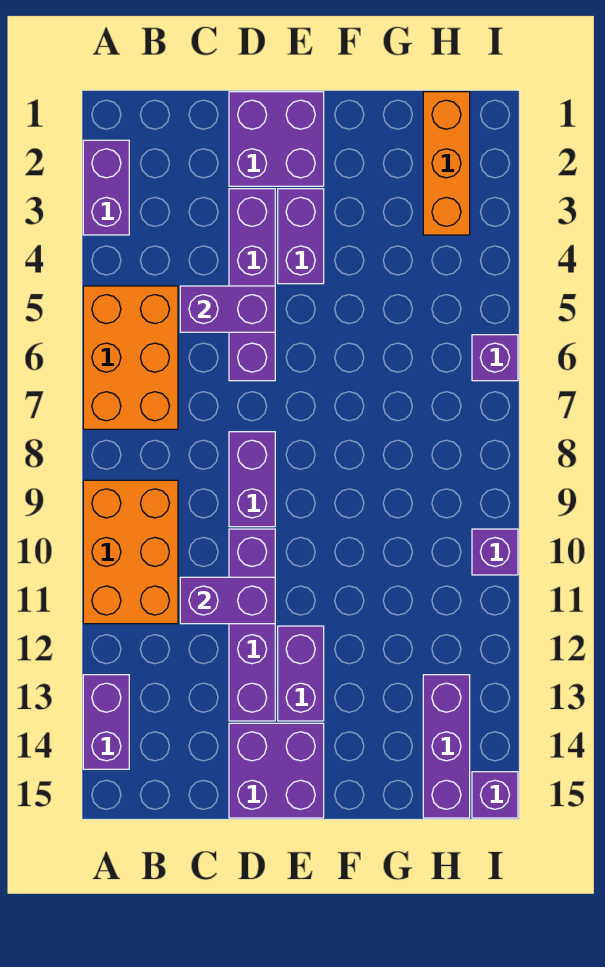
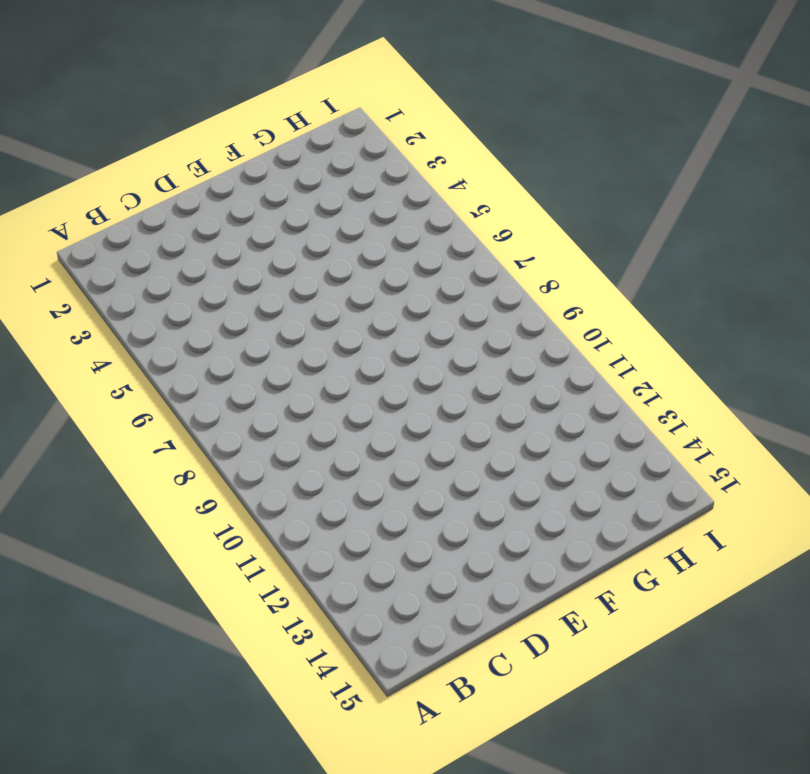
none -> purple brick A2:A3 level 1
none -> orange brick A5:B7 level 1
none -> orange brick A9:B11 level 1

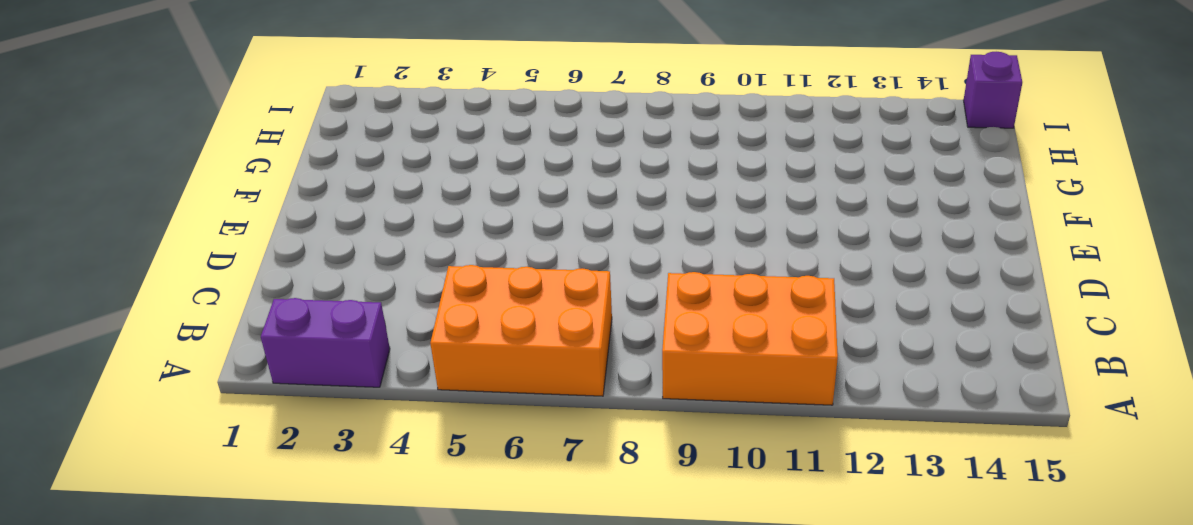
none -> purple brick A13:A14 level 1
none -> purple brick D1:E2 level 1
none -> purple brick D3:D6 level 1

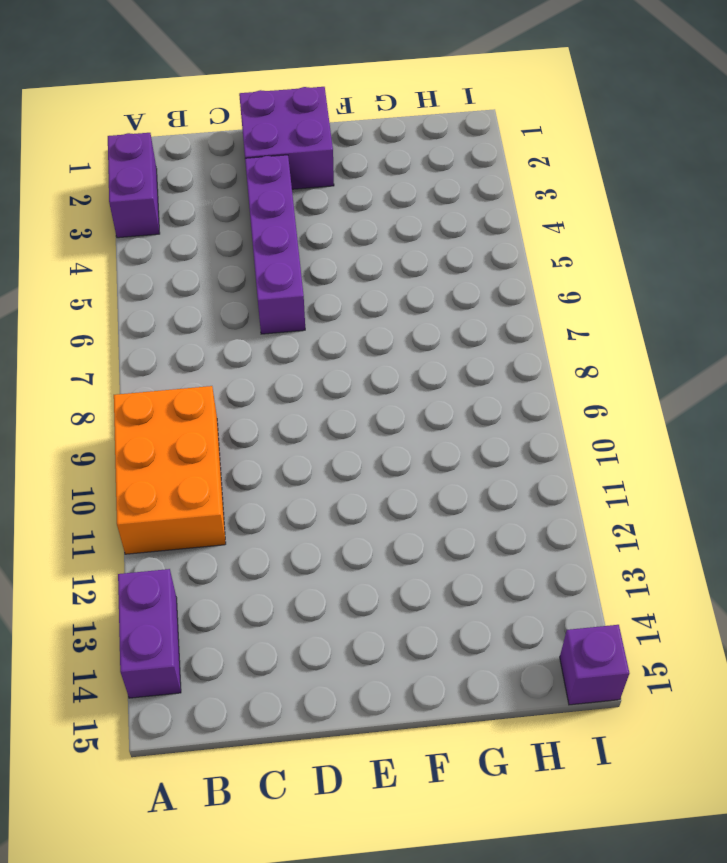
none -> orange brick A5:B7 level 1
none -> purple brick D8:D9 level 1
none -> purple brick D10:D13 level 1

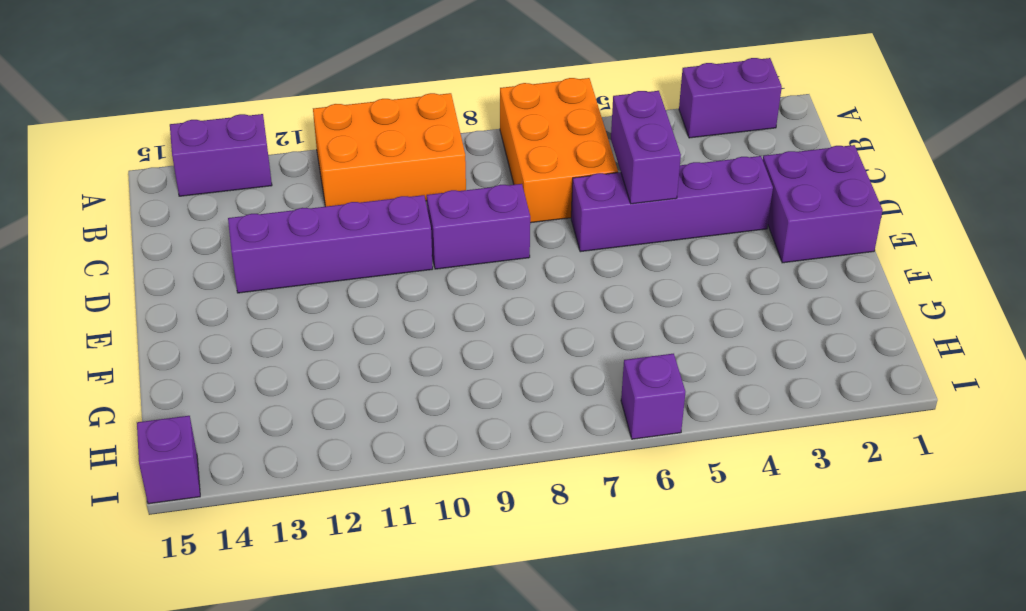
orange brick A6:C7 level 1 -> orange brick A5:B7 level 1
none -> purple brick D14:E15 level 1
none -> purple brick E3:E4 level 1
none -> purple brick E12:E13 level 1

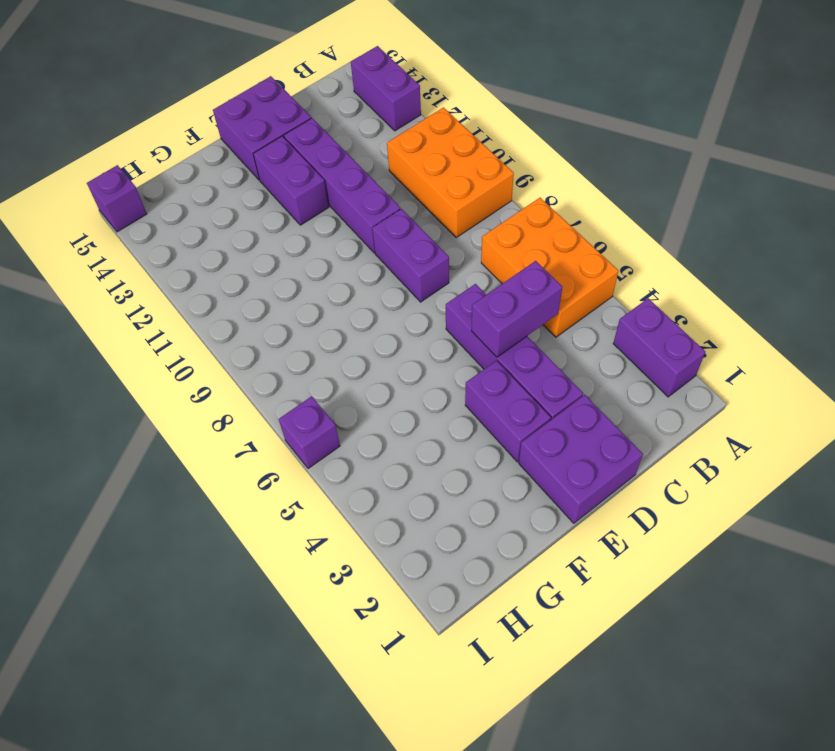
none -> orange brick H1:H3 level 1
none -> purple brick H13:H15 level 1
none -> purple brick I10 level 1

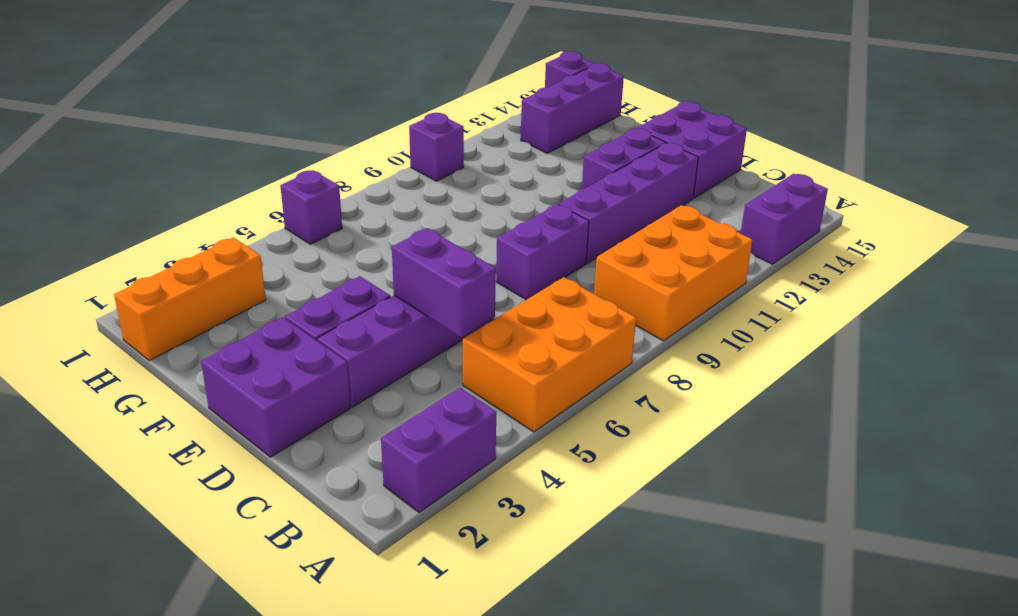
none -> purple brick C11:D11 level 2

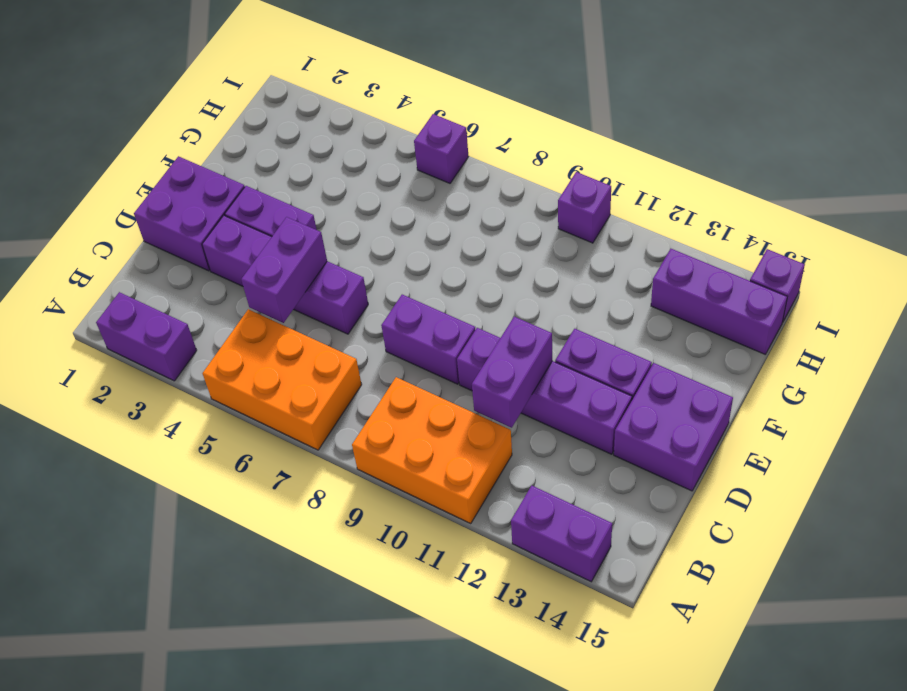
none -> orange brick H1:H3 level 1

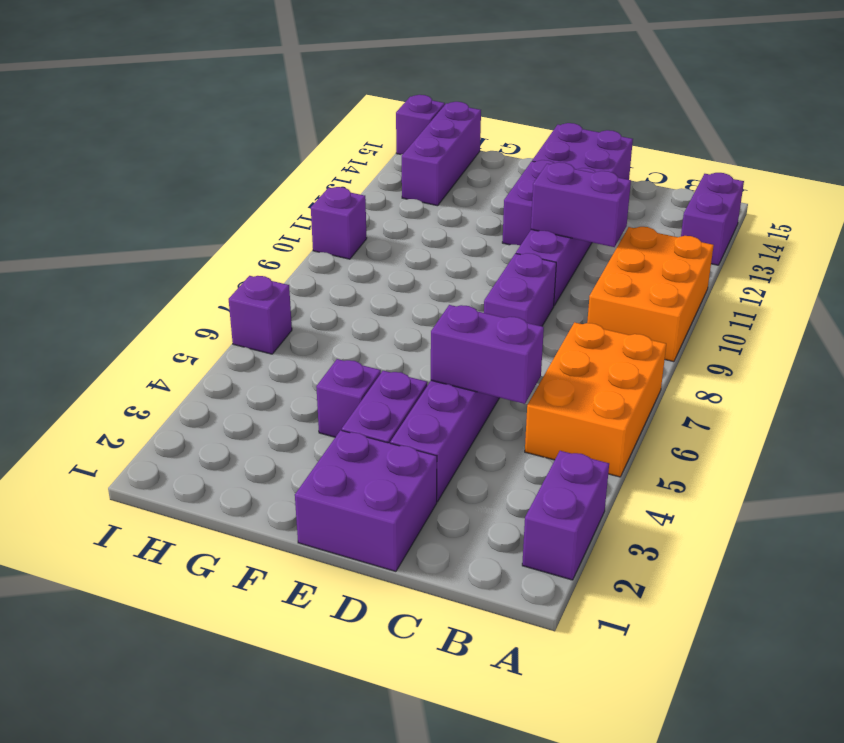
purple brick F4 level 1 -> none
none -> orange brick H1:H3 level 1

